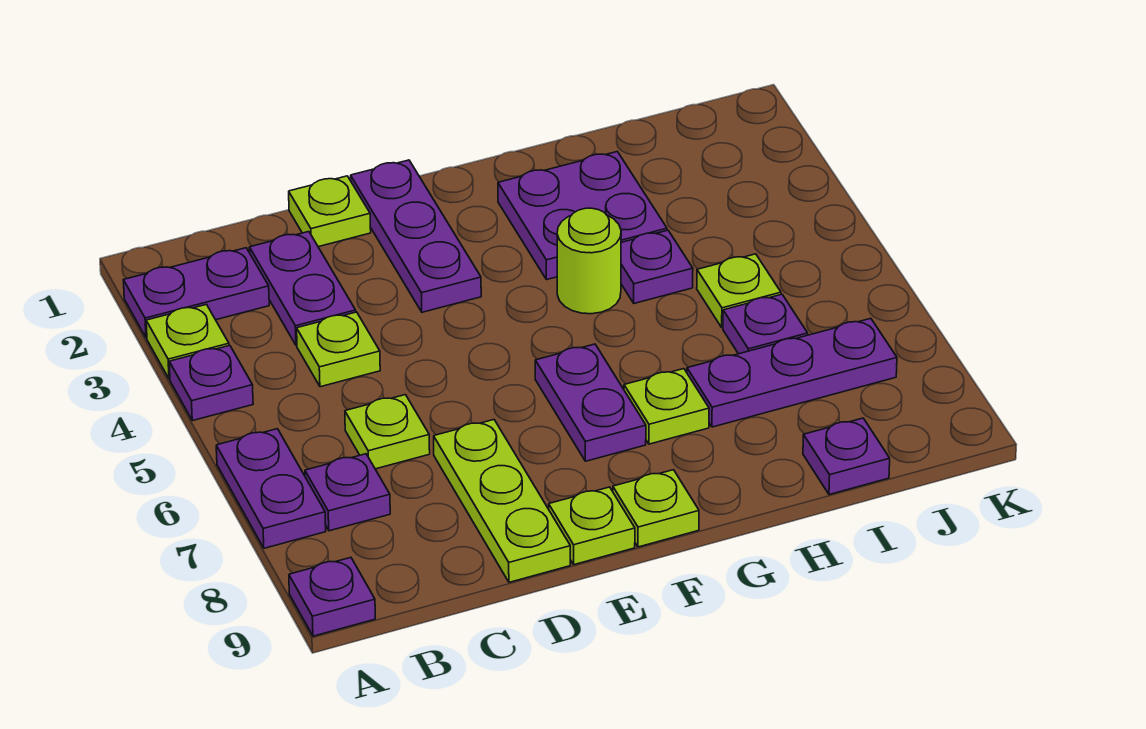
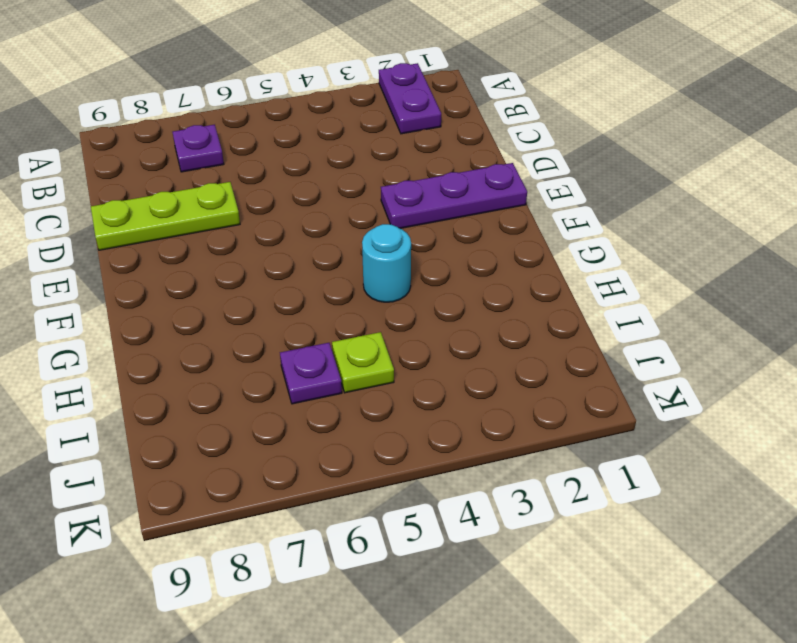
cyan round brick G4 level 1 -> lime round brick G4 level 1
none -> lime plate A3 level 1
none -> purple plate A4 level 1
none -> purple plate A6:A7 level 1

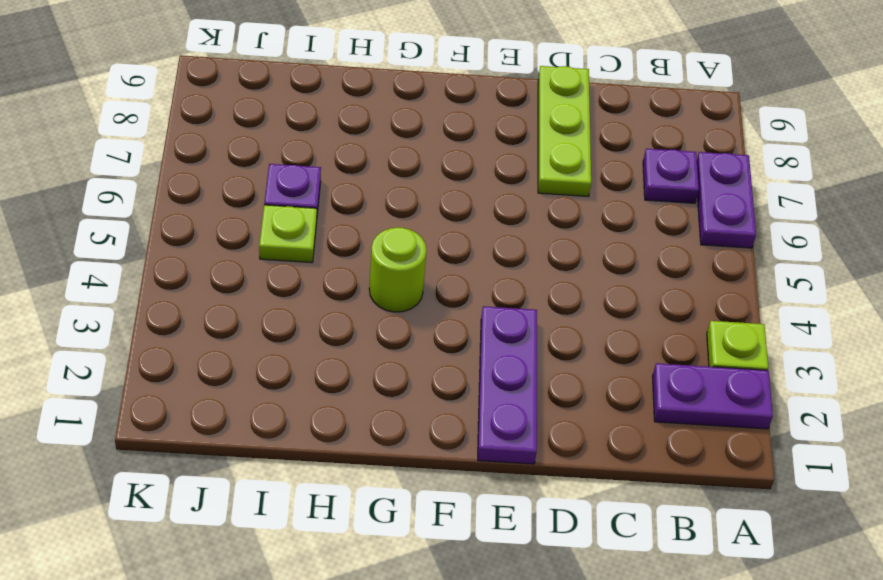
none -> purple plate A4 level 1
none -> purple plate A9 level 1
none -> purple plate C2:C3 level 1

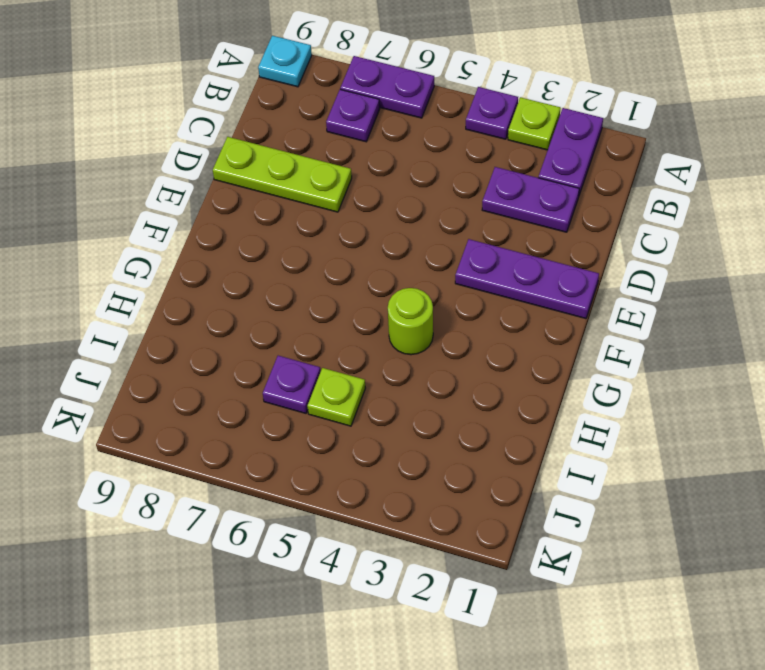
cyan plate A9 level 1 -> purple plate A9 level 1
none -> lime plate C4 level 1
none -> lime plate C6 level 1
none -> lime plate D1 level 1

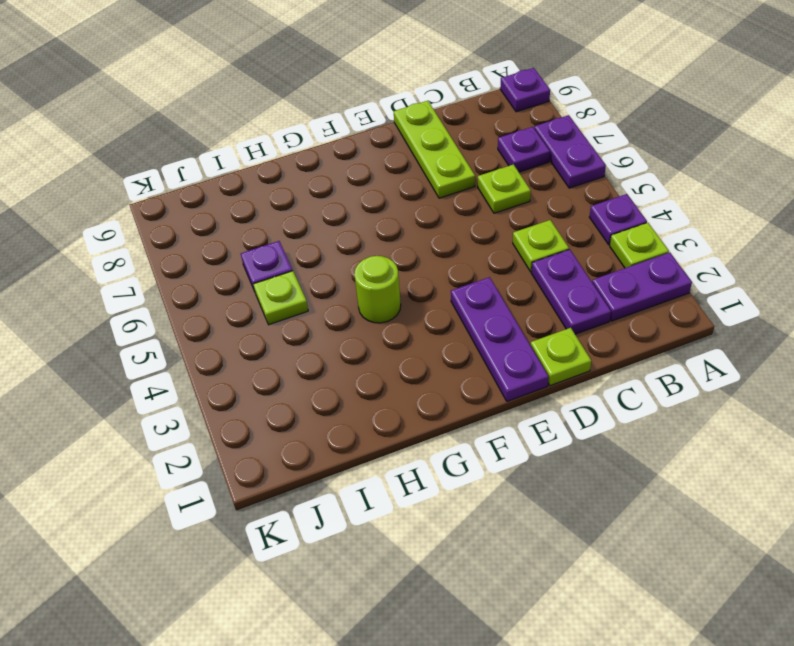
none -> lime plate E9 level 1
none -> purple plate F6:F7 level 1
none -> lime plate F9 level 1

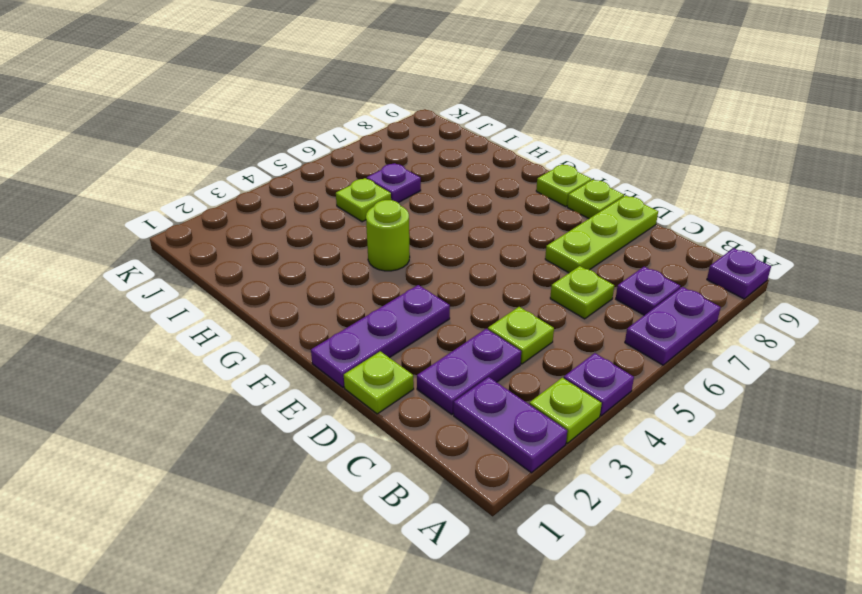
none -> purple plate F6:F7 level 1
none -> purple plate G2:H3 level 1
none -> lime plate G7 level 1

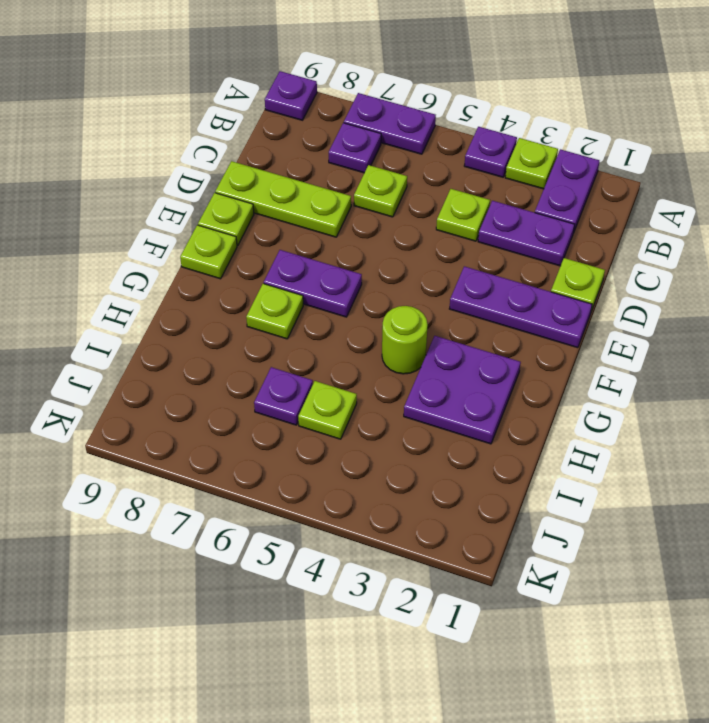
none -> purple plate H4 level 1
none -> purple plate H7:J7 level 1
none -> purple plate I9 level 1

